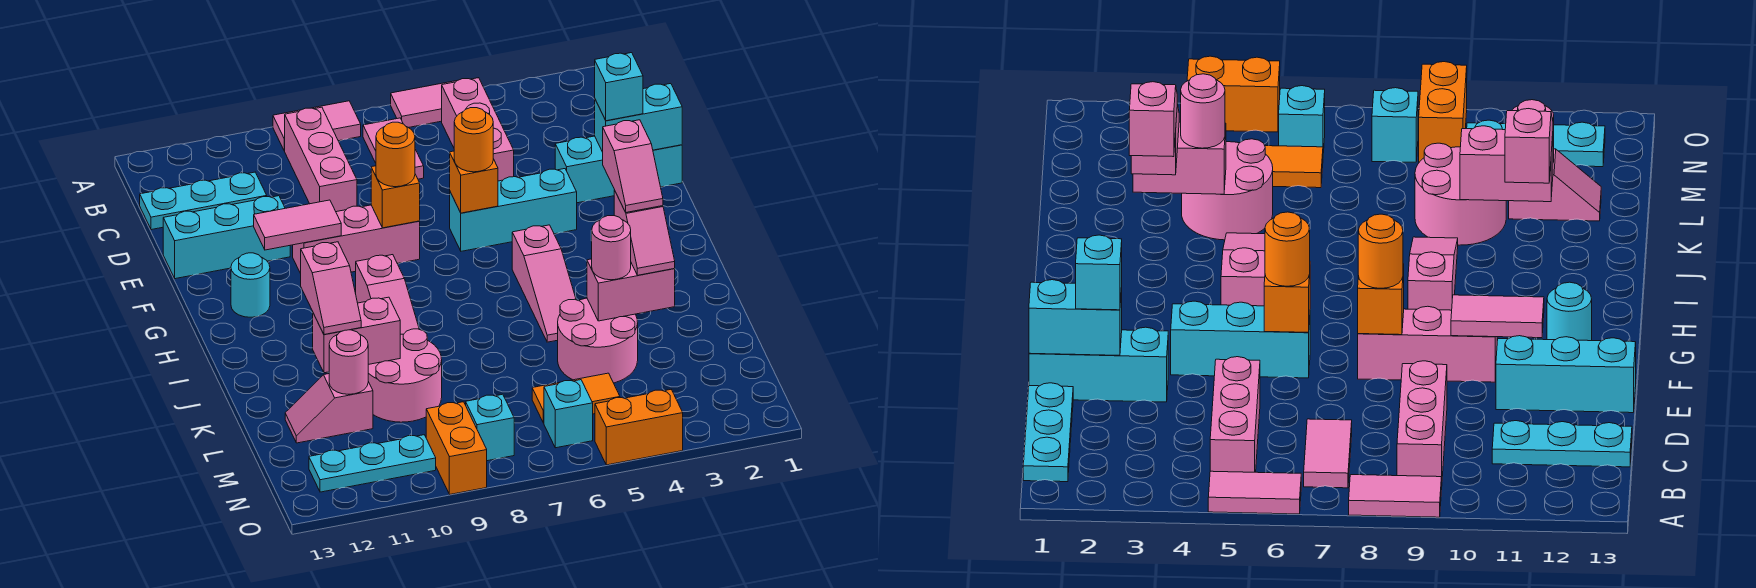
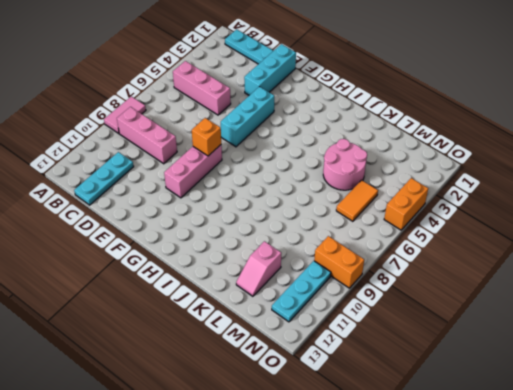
none -> pink tile A5:A6 level 1
none -> pink tile B7:C7 level 1
none -> cyan brick E11:E13 level 1
none -> cyan round brick G12 level 1

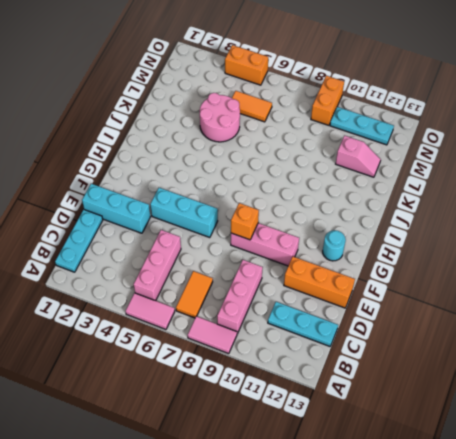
orange tile B7:C7 level 1 -> pink tile B7:C7 level 1
orange brick E11:E13 level 1 -> cyan brick E11:E13 level 1
none -> pink slope H5:J5 level 1 top H
none -> pink slope H9:J9 level 1 top H
none -> pink round brick K9:L10 level 1
none -> cyan brick N6 level 1

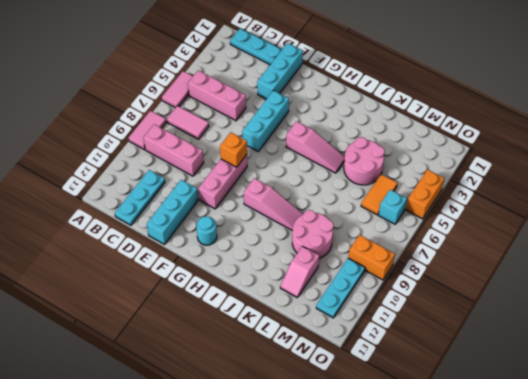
none -> cyan brick N8 level 1
none -> cyan brick E1:E2 level 2
none -> orange brick F6 level 2
none -> pink tile F10:F11 level 2

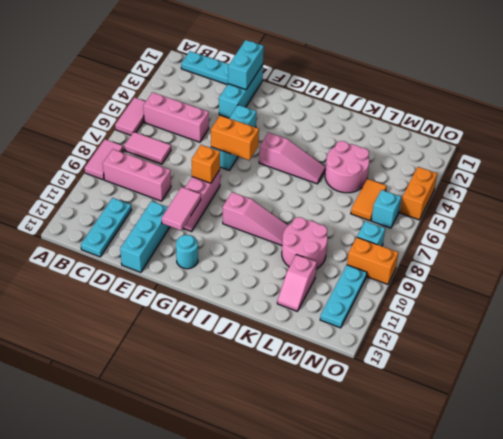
orange brick F6:G6 level 2 -> orange brick F6 level 2
none -> pink brick K3:K4 level 2
none -> pink brick K10:K11 level 2
none -> pink round brick L11 level 2
none -> cyan brick E2 level 3

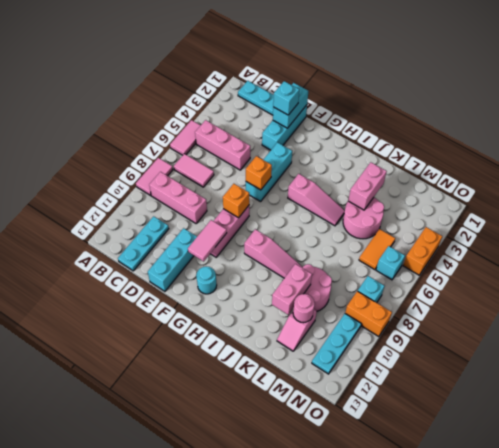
none -> orange round brick F6 level 3
none -> orange round brick F8 level 3
none -> pink slope J3:K3 level 3 top J
none -> pink slope J11:K11 level 3 top J

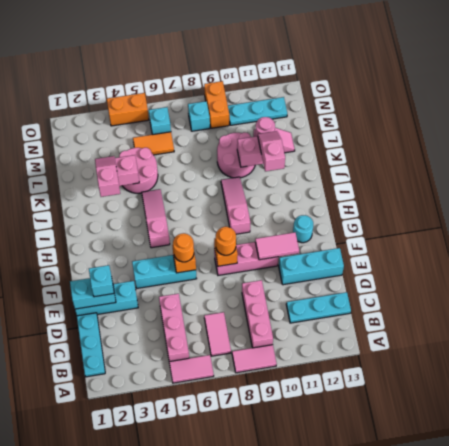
none -> pink round brick K4 level 3
none -> pink slope I3:J3 level 4 top I

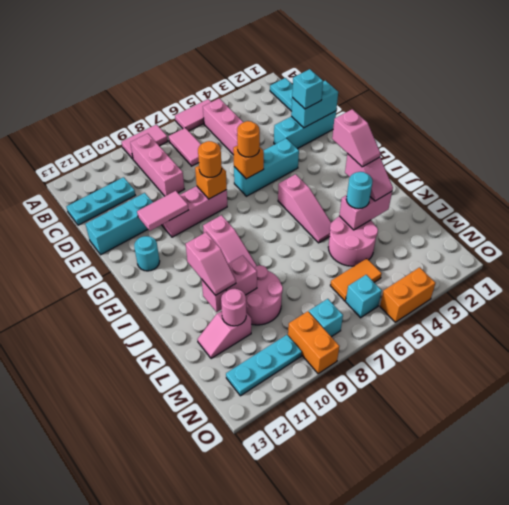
cyan round brick K4 level 3 -> pink round brick K4 level 3

